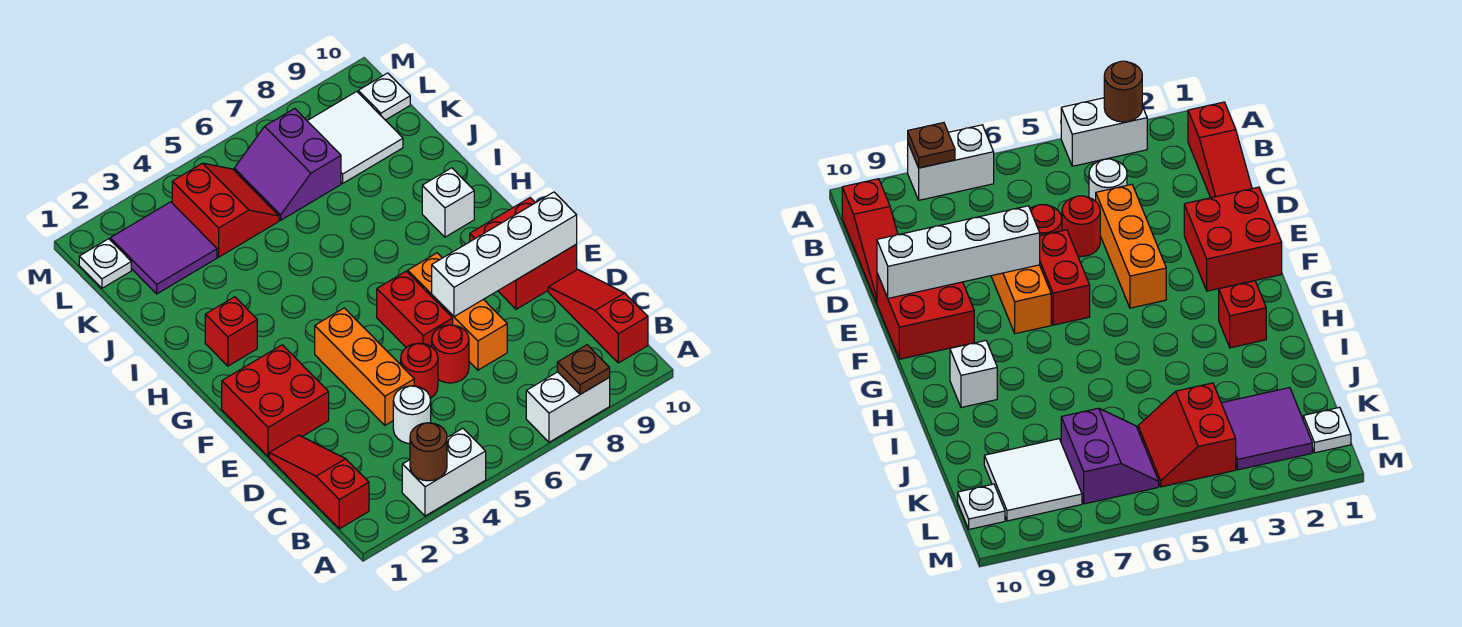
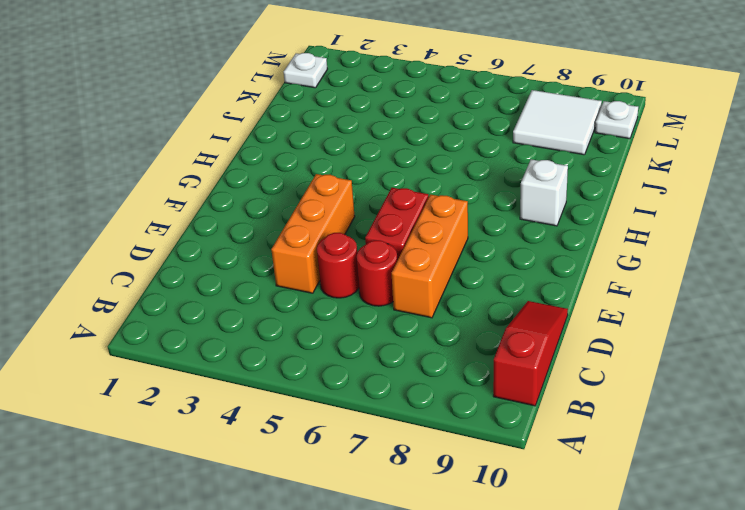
none -> white brick A3:A4 level 1
none -> white brick A7:A8 level 1
none -> red slope B1:D1 level 1 top B

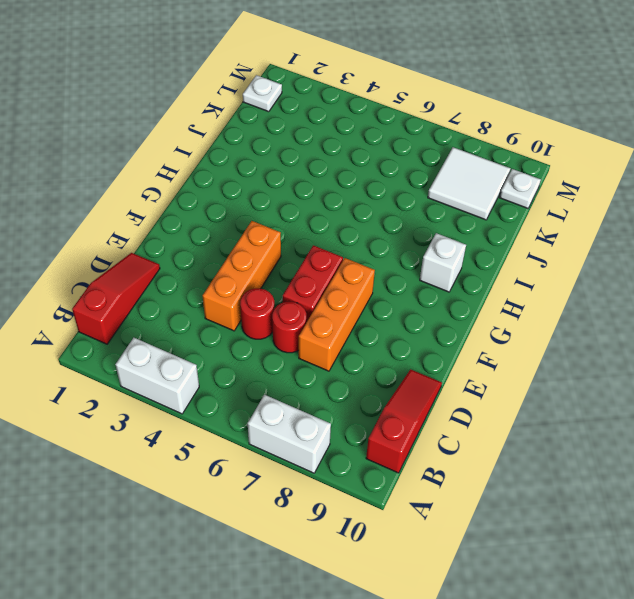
none -> white round brick C4 level 1
none -> red brick E1:F2 level 1
none -> red brick E9:F10 level 1

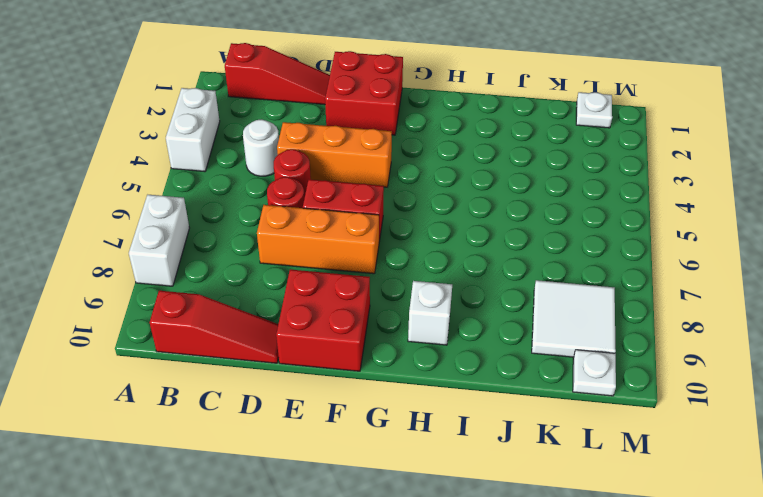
none -> red brick H2 level 1
none -> purple tile K2:L3 level 1
none -> red slope K4:L5 level 1 top 4

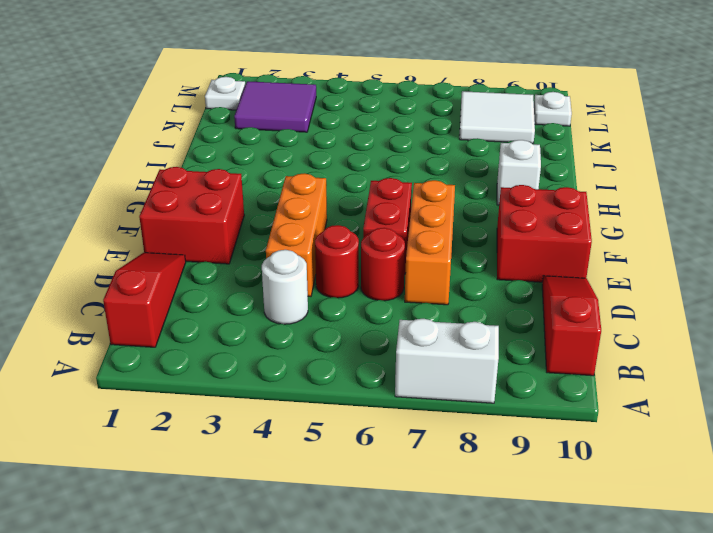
none -> white brick A3:A4 level 1
none -> red brick H2 level 1
none -> red slope K4:L5 level 1 top 4

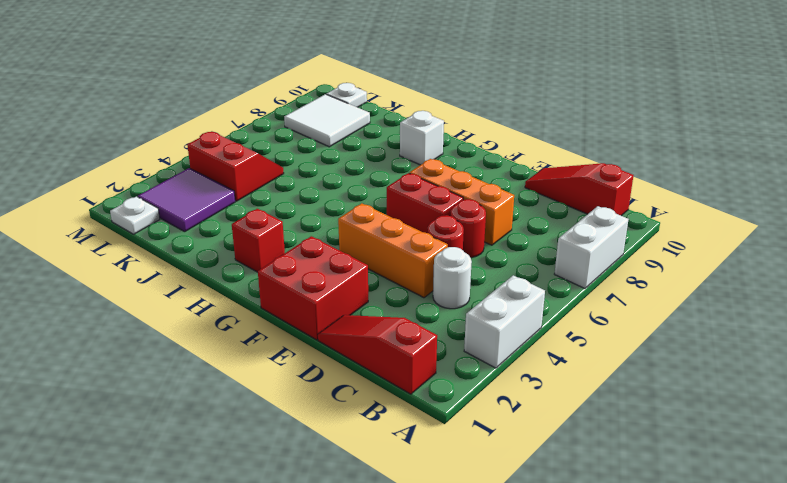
none -> red brick E9:F10 level 1
none -> purple slope K6:L7 level 1 top 7
none -> brown round brick A3 level 2

